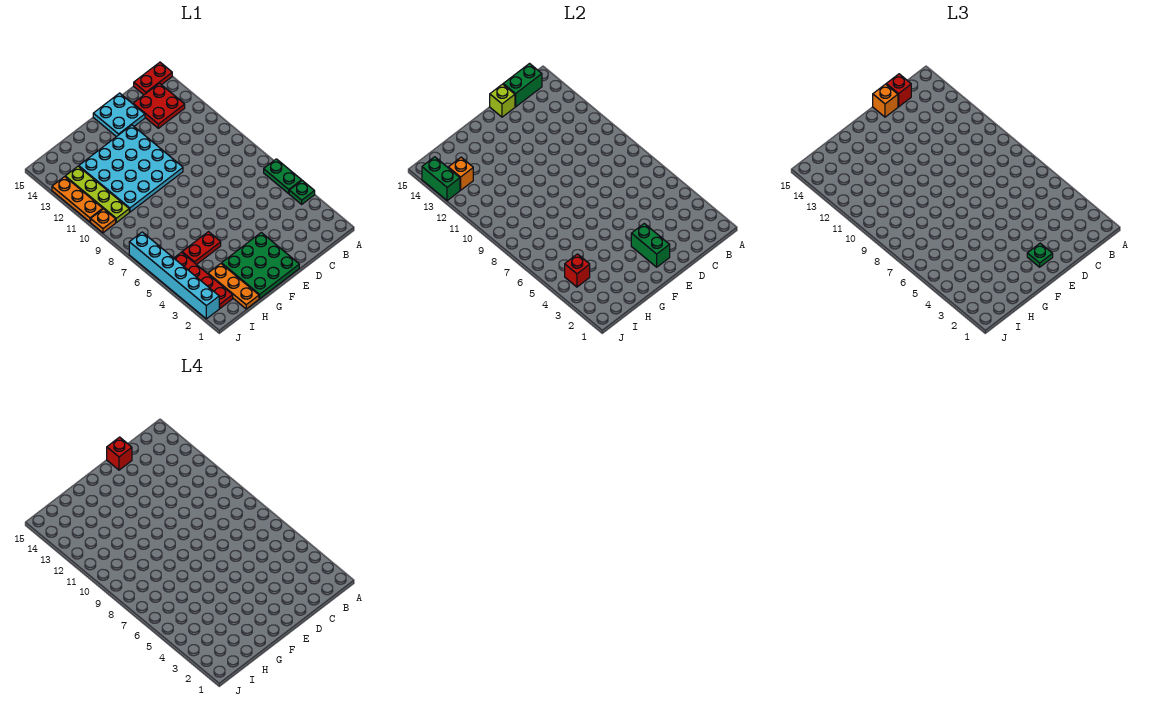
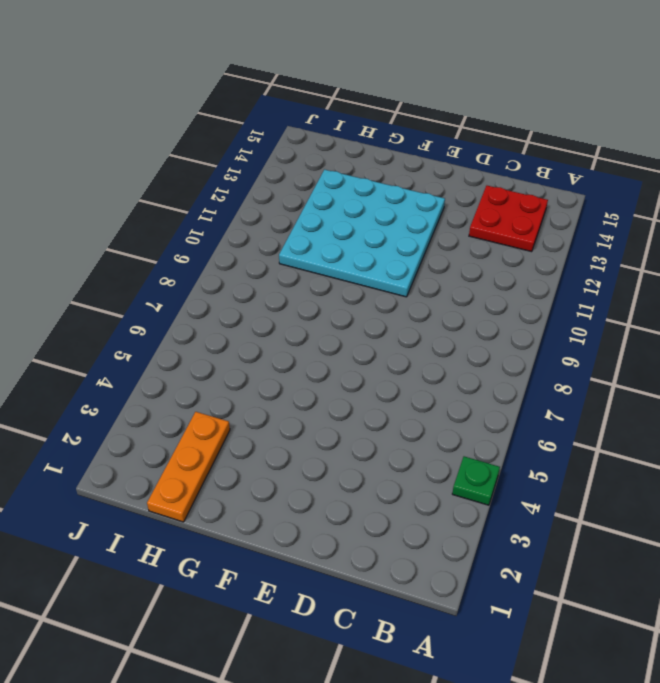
none -> green plate A5:A6 level 1
none -> red plate A15:B15 level 1
none -> cyan plate D14:E15 level 1

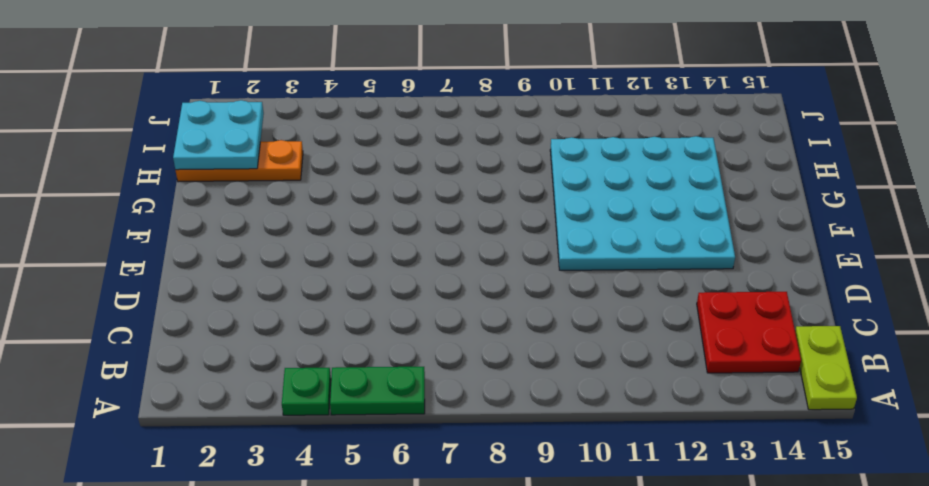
lime plate A15:B15 level 1 -> red plate A15:B15 level 1
cyan plate H1:I2 level 2 -> cyan plate D14:E15 level 1
none -> green plate E1:G3 level 1
none -> red plate G5:H5 level 1
none -> red plate I2:I5 level 1

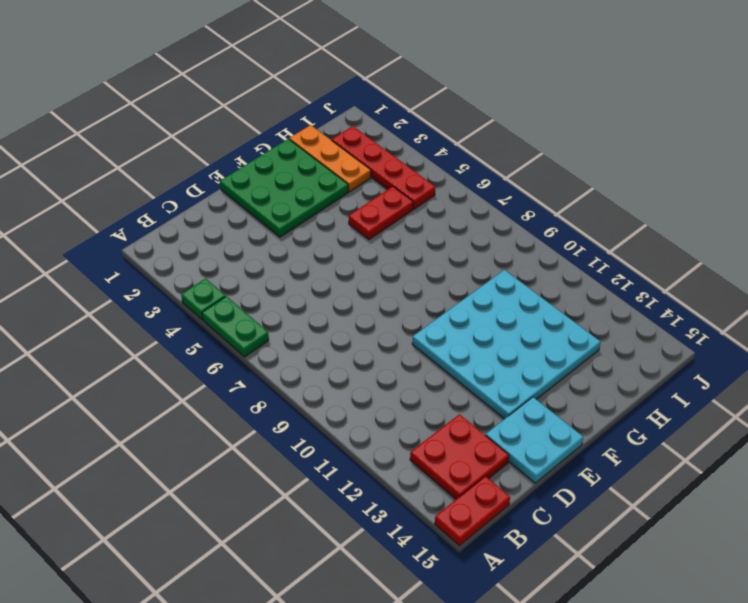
none -> lime plate I10:I13 level 1
none -> cyan brick J2:J7 level 1
none -> orange plate J10 level 1

